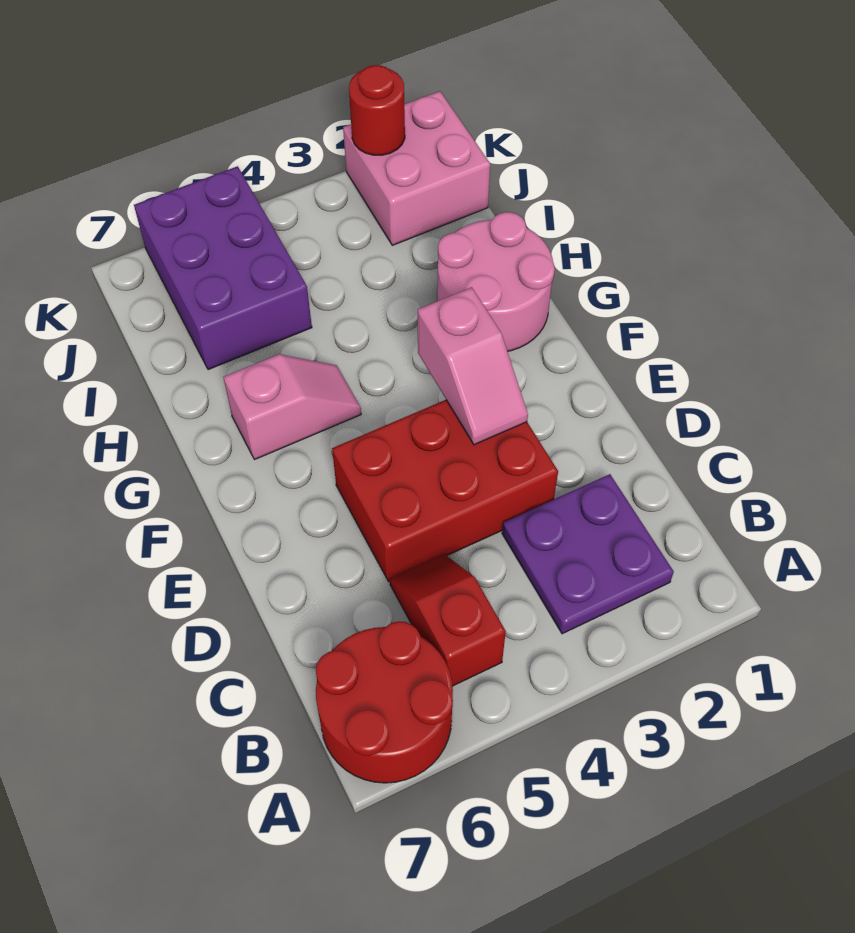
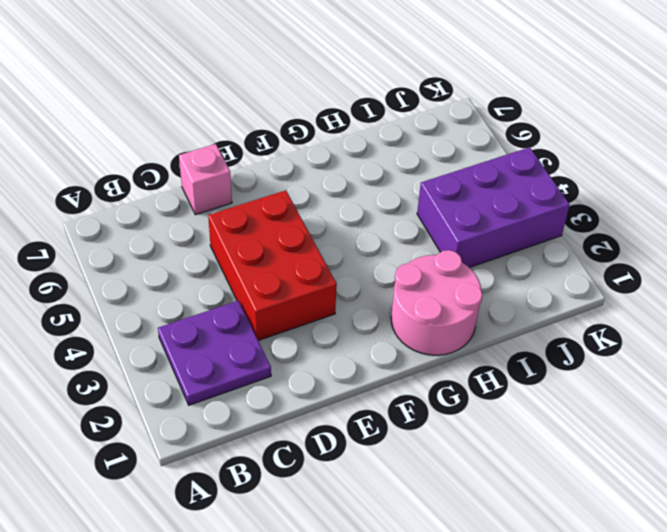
pink brick D7 level 1 -> none
purple brick I3:K4 level 1 -> purple brick I5:K6 level 1
none -> red round brick A6:B7 level 1
none -> red slope B5:C5 level 1 top B

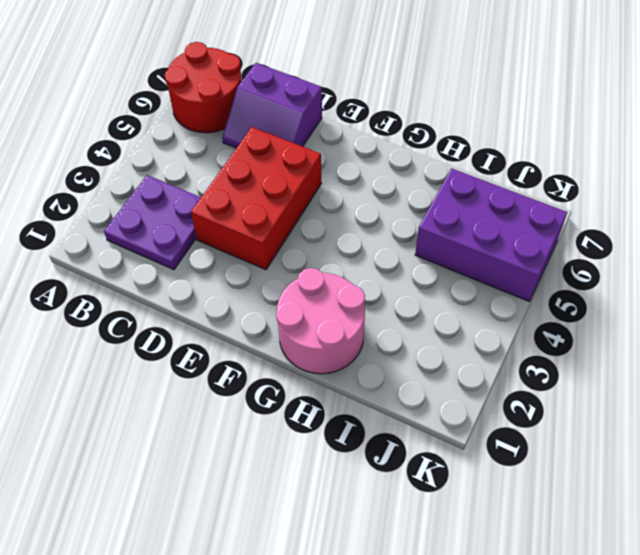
purple slope C6:D7 level 1 top 7 -> none
none -> red slope B5:C5 level 1 top B
none -> pink slope G5:G6 level 1 top 6

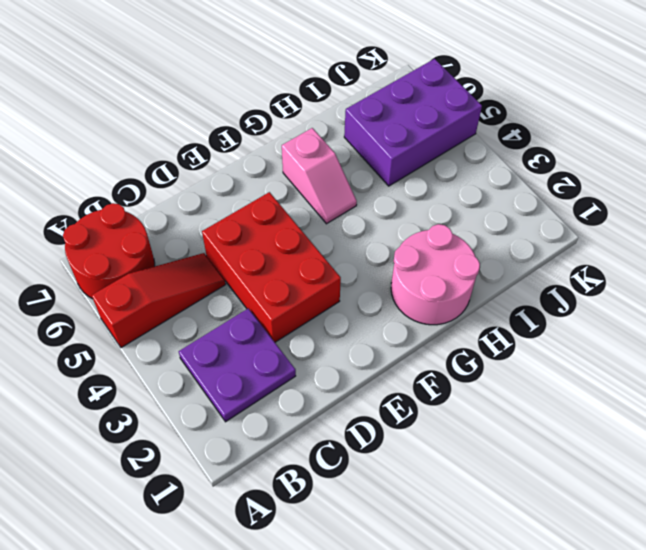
red slope A5:C5 level 1 top A -> red slope B5:C5 level 1 top B
none -> pink brick J1:K2 level 1
none -> pink slope E3:F3 level 2 top F

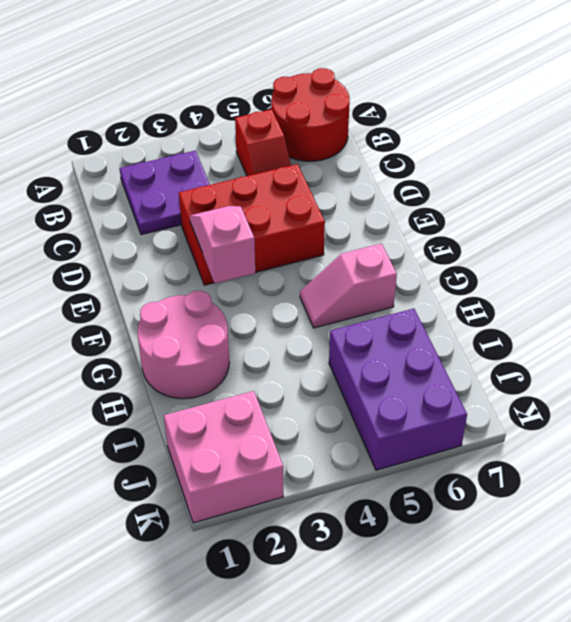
none -> red round brick K2 level 2

